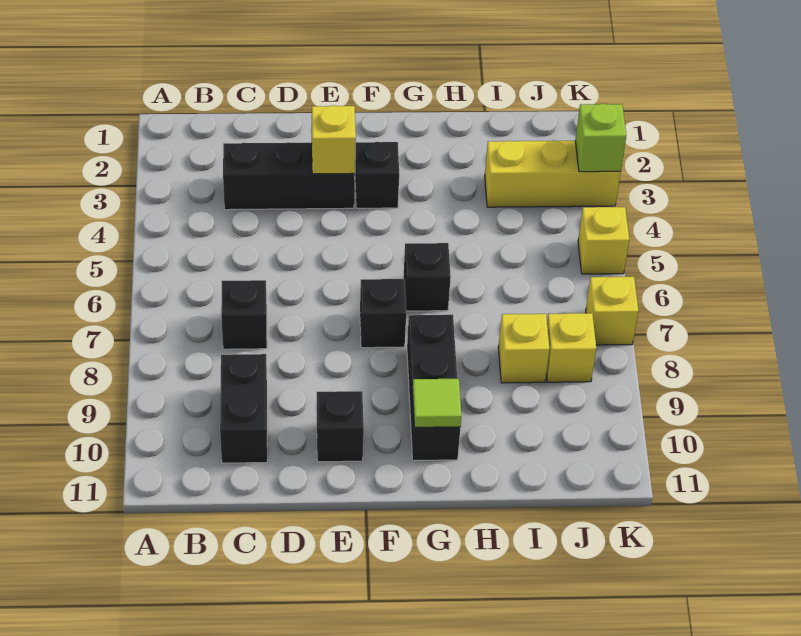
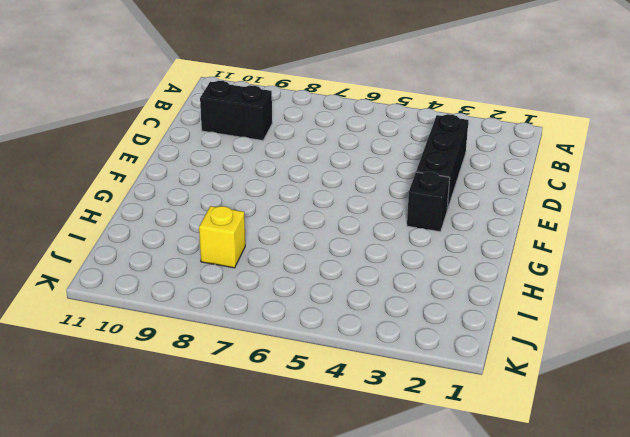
none -> black brick C7 level 1
none -> black brick E10 level 1
none -> black brick F7 level 1

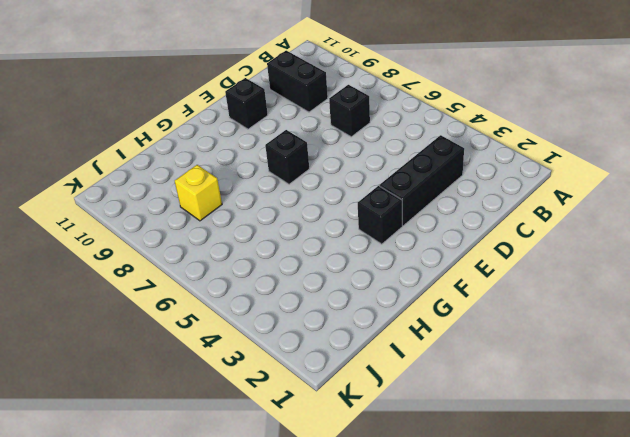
none -> black brick G6 level 1
none -> black brick G8:G10 level 1
none -> yellow brick I3:K3 level 1

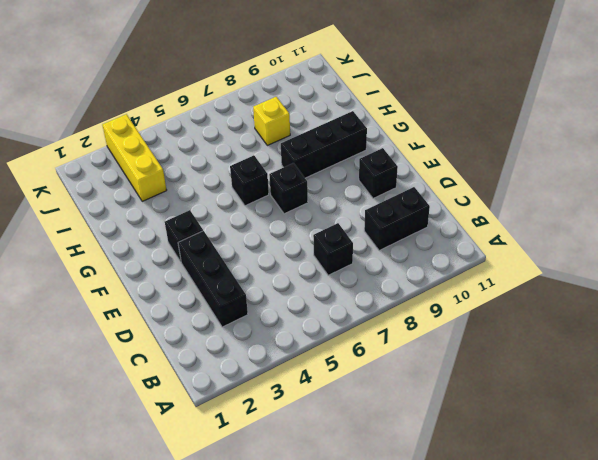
none -> yellow brick J8 level 1
none -> yellow brick K5 level 1
none -> yellow brick K7 level 1

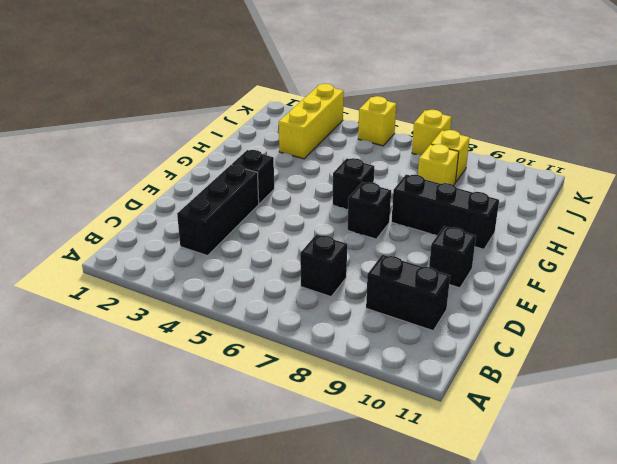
none -> yellow brick E3 level 2
none -> lime tile G10 level 2
none -> lime brick K3 level 2

